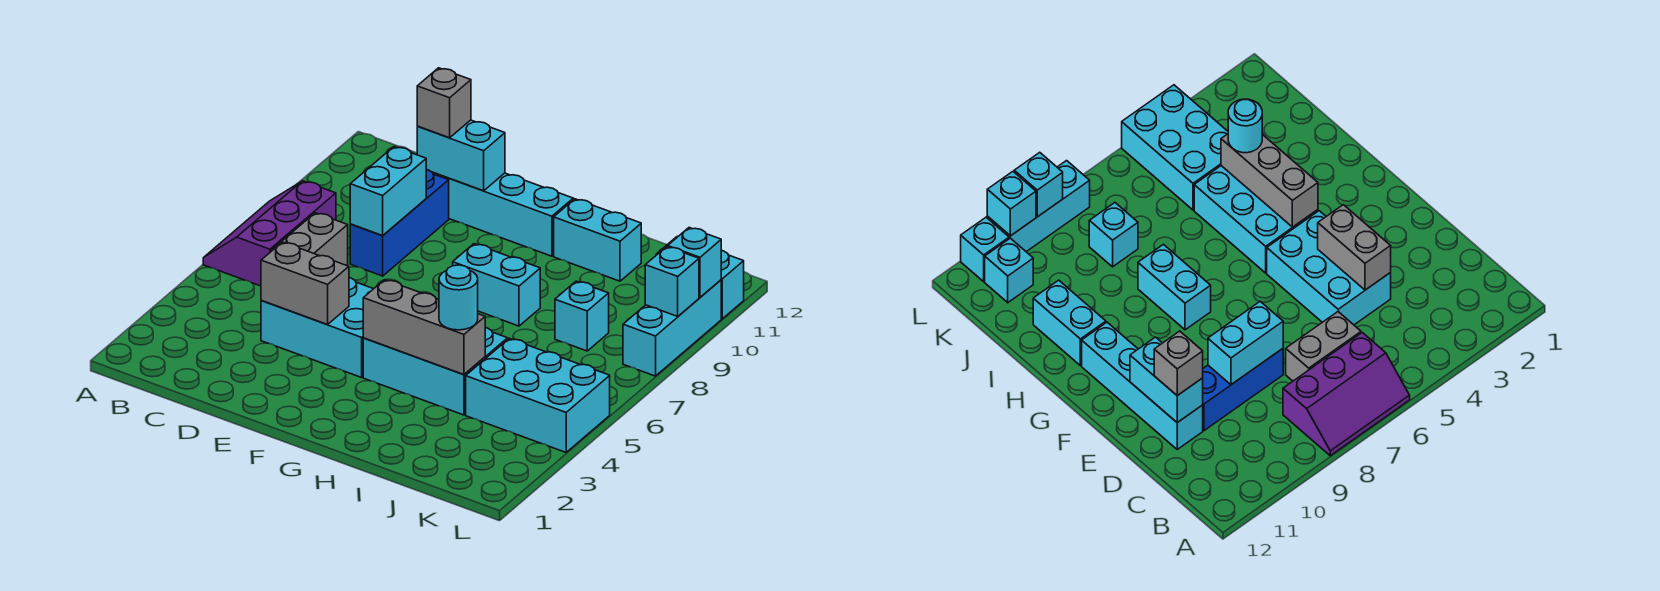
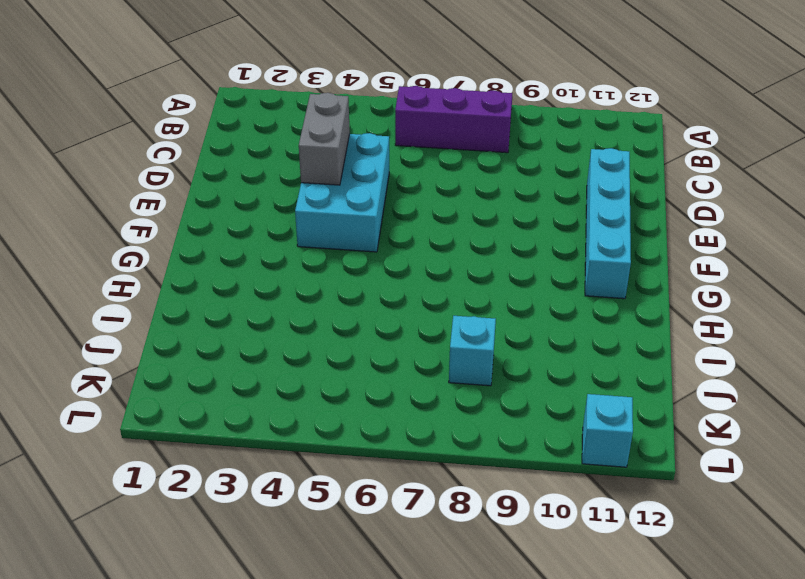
none -> grey brick C6:C7 level 1
none -> blue brick D8:D10 level 1
none -> cyan brick G4:I5 level 1

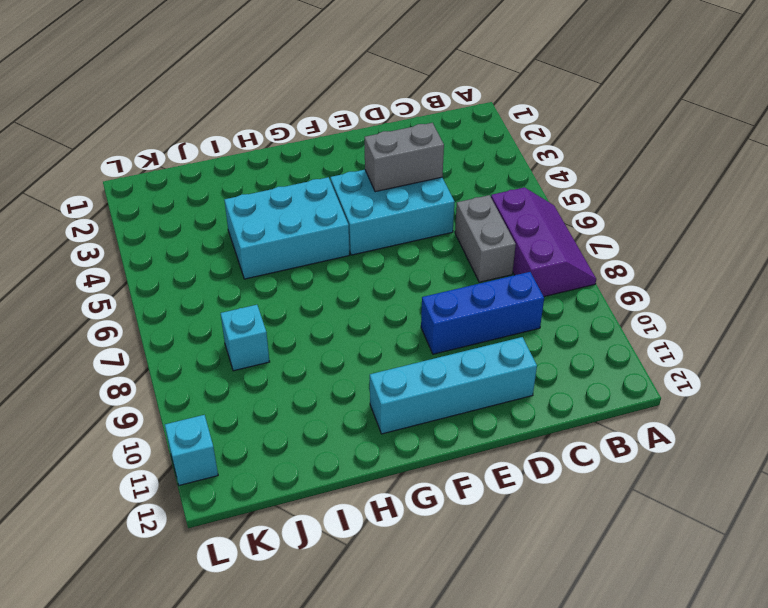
blue brick C9:E9 level 1 -> blue brick D8:D10 level 1
none -> cyan brick G8:H8 level 1
none -> cyan brick H11:I11 level 1
none -> cyan brick J4:L5 level 1

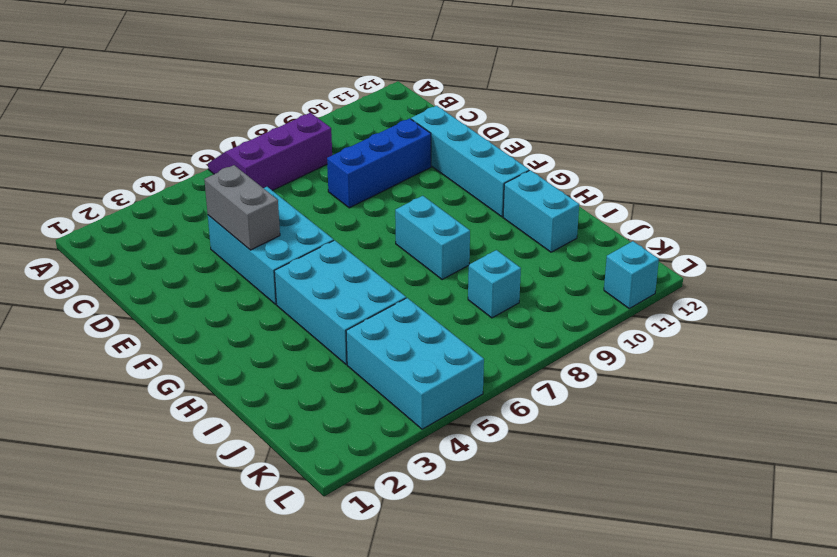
none -> grey brick C6:C7 level 1
none -> cyan brick K11 level 1
none -> cyan brick L8:L10 level 1

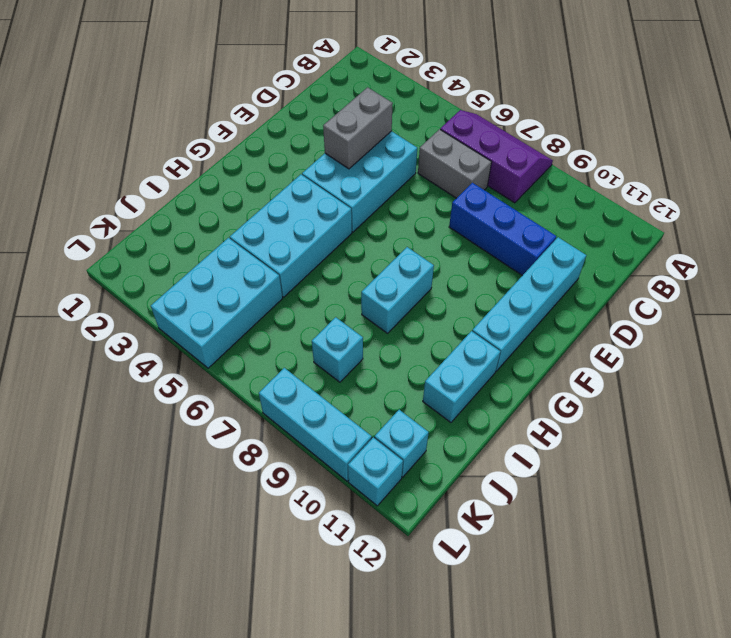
none -> cyan brick D8:D9 level 2
none -> cyan brick D11:E11 level 2
none -> grey brick G4:I4 level 2

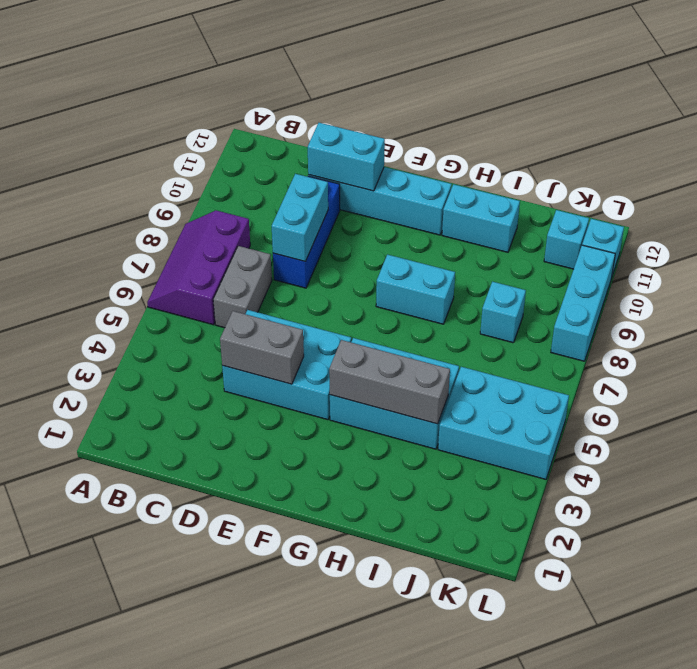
none -> cyan brick L9 level 2
none -> cyan brick L10 level 2
none -> grey brick D11 level 3

